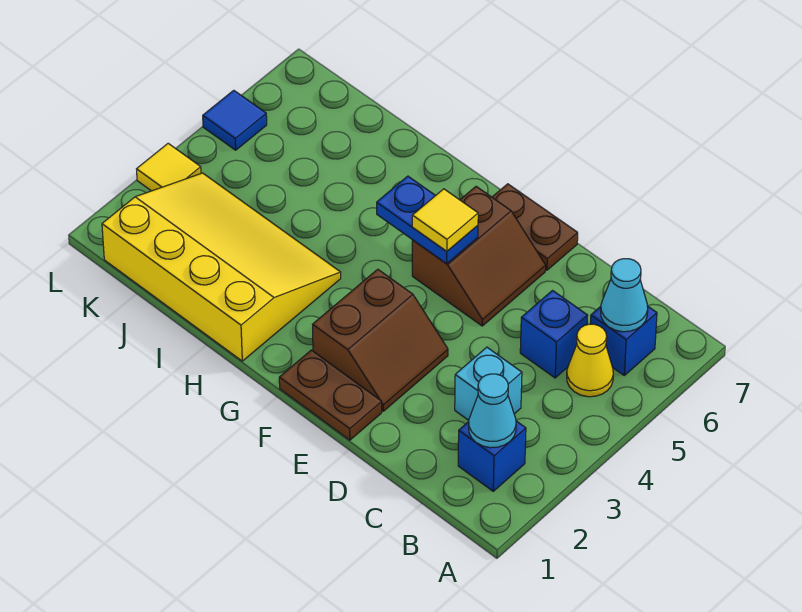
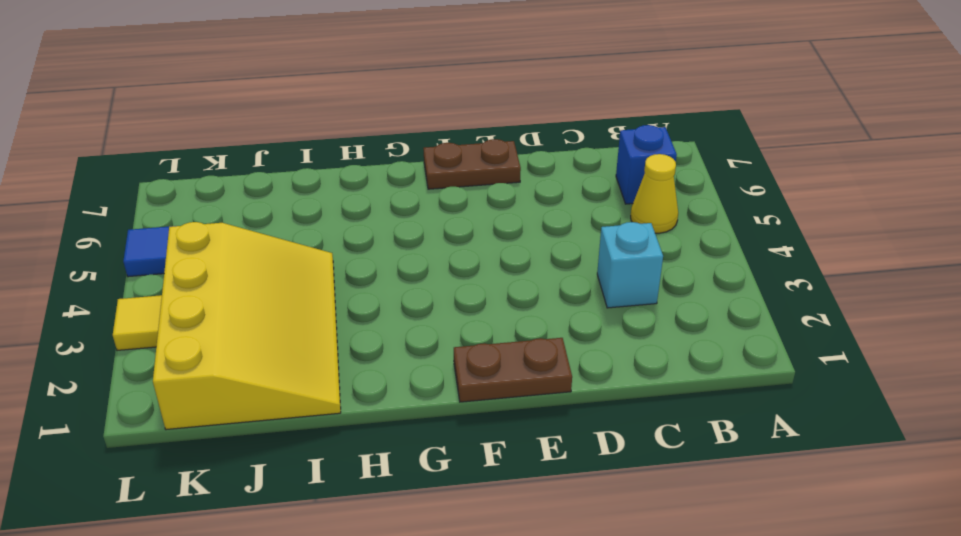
yellow slope I1:K4 level 1 top K -> yellow slope H1:K3 level 1 top 1
none -> blue brick B2 level 1
none -> blue brick C5 level 1
none -> brown slope E2:F3 level 1 top F

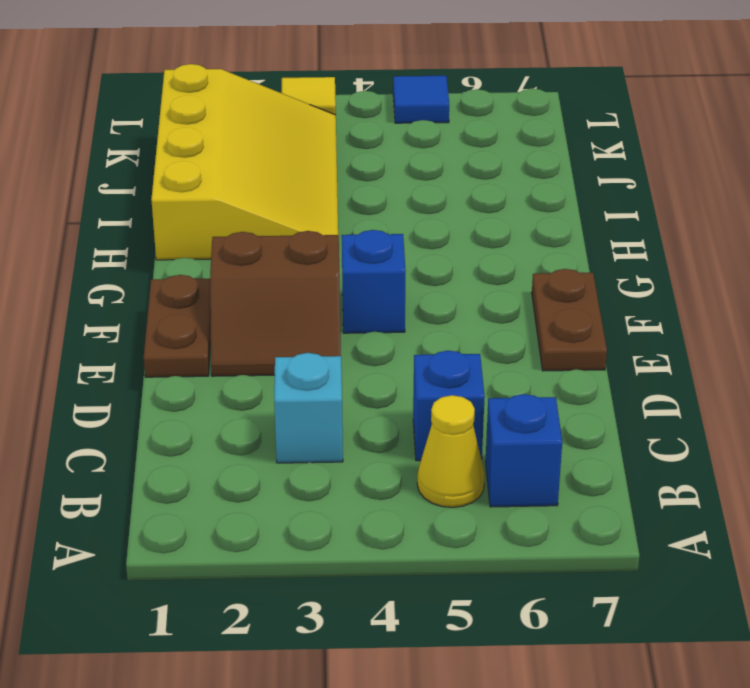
blue brick F4 level 1 -> blue brick B2 level 1
none -> brown slope E5:F6 level 1 top F
none -> cyan cone B2 level 2
none -> cyan cone B6 level 2

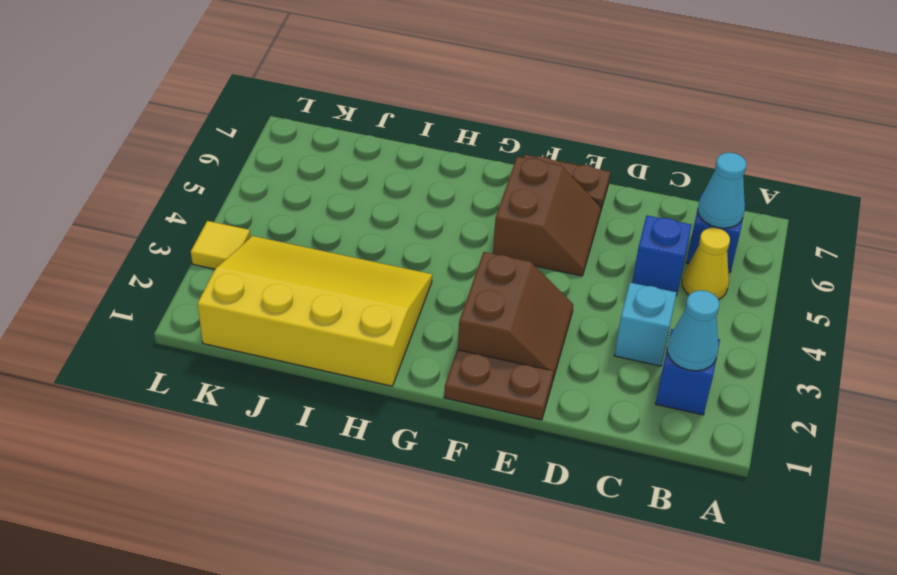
none -> blue tile L5 level 1
none -> blue plate F5:G5 level 2
none -> yellow tile F5 level 3

